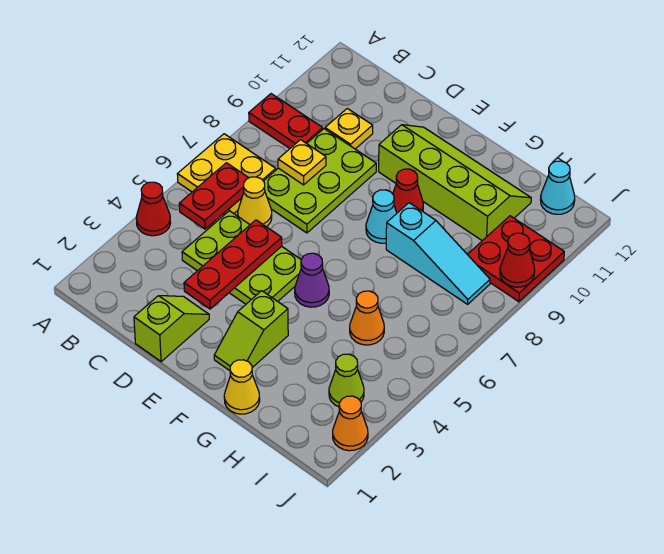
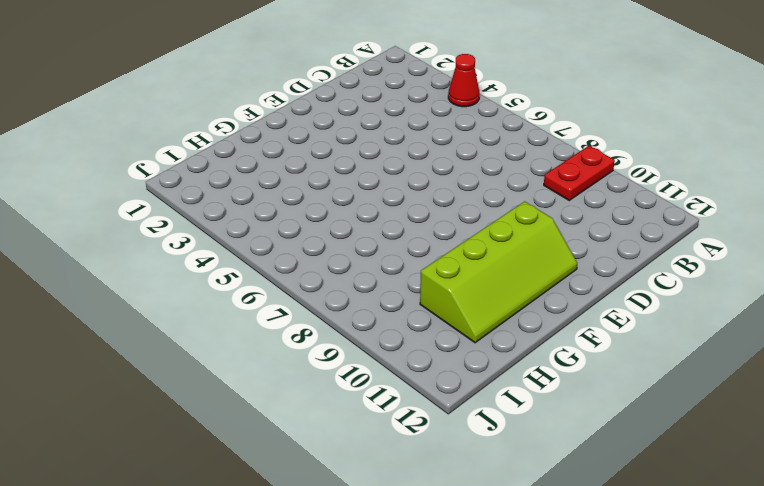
none -> yellow plate A6:B7 level 1
none -> lime plate C4:E5 level 1
none -> yellow cone C6 level 1

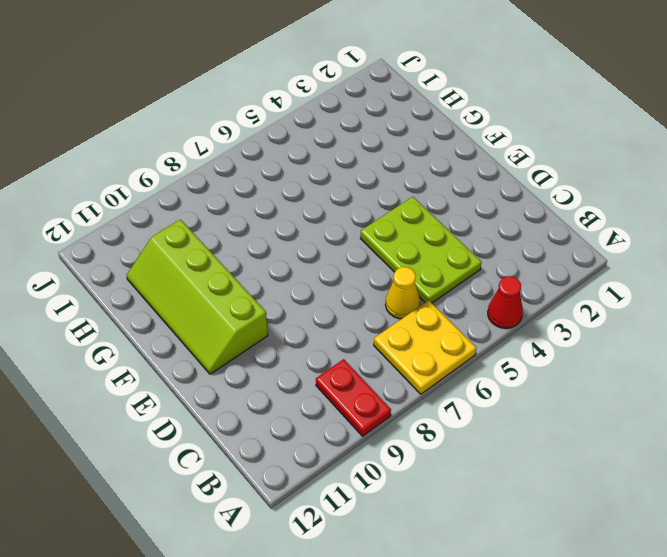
none -> lime plate C7:D9 level 1
none -> yellow plate C10 level 1
none -> lime slope D1:D2 level 1 top 1

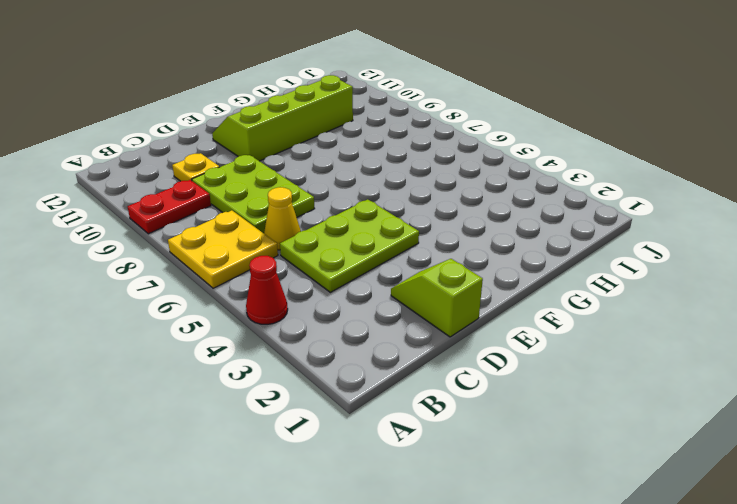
none -> lime slope F2:F3 level 1 top 3
none -> purple cone F5 level 1
none -> cyan cone F8 level 1

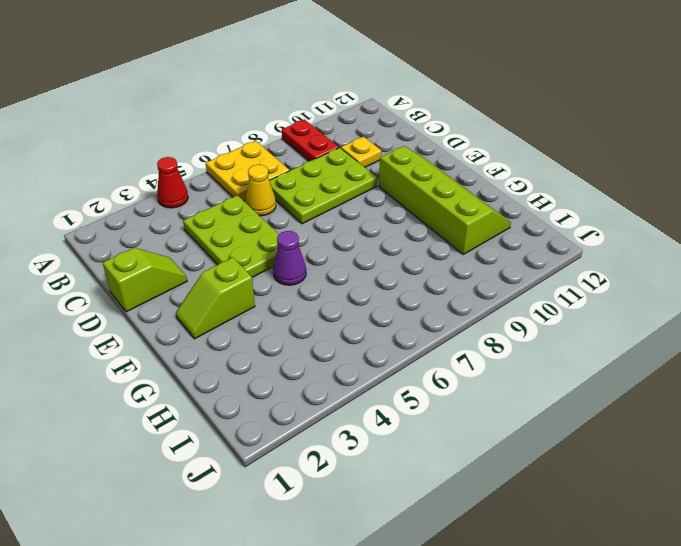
none -> cyan cone F8 level 1
none -> red cone F9 level 1
none -> yellow cone G1 level 1

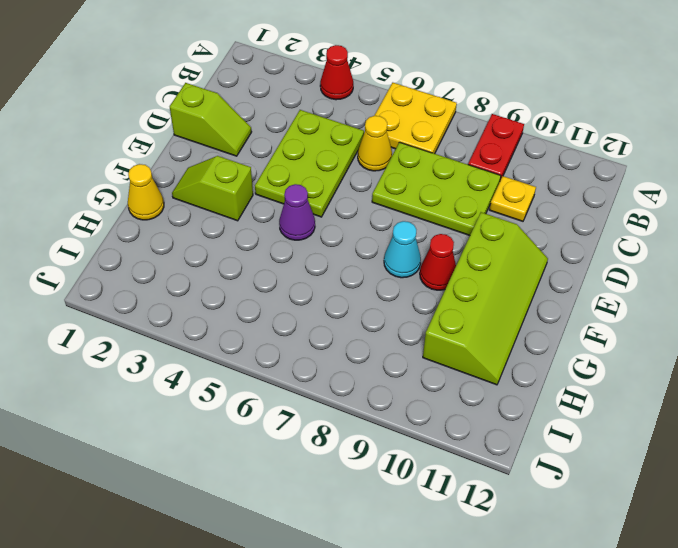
none -> cyan slope G8:I8 level 1 top G
none -> orange cone H5 level 1
none -> lime cone I3 level 1

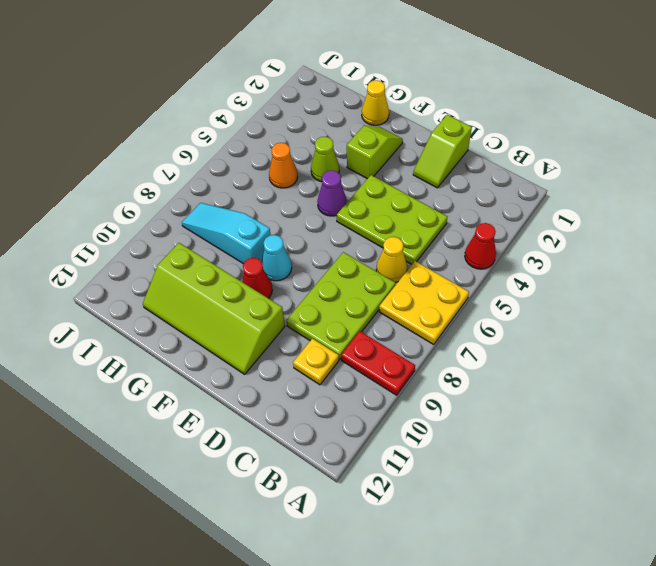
lime cone G4 level 1 -> lime cone I3 level 1
none -> red plate I9:J10 level 1
none -> cyan cone I12 level 1
none -> orange cone J2 level 1

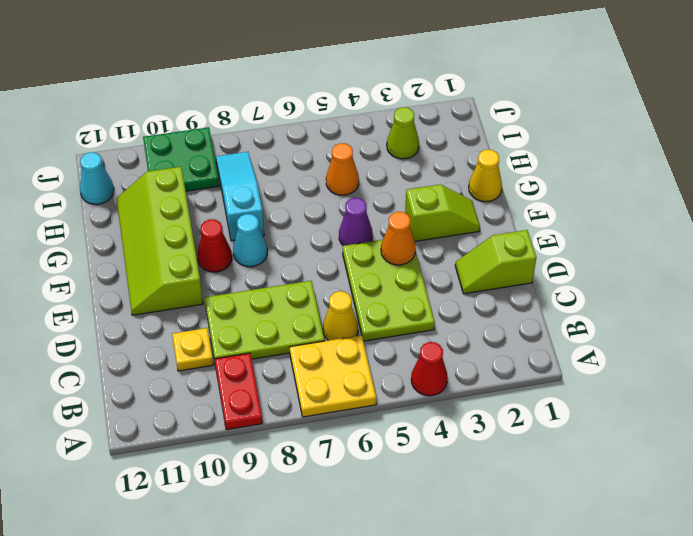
orange cone E4 level 2 -> orange cone J2 level 1
green plate I9:J10 level 1 -> red plate I9:J10 level 1
none -> red plate B5:B6 level 2
none -> yellow plate C8 level 2
none -> red plate D3:D5 level 2

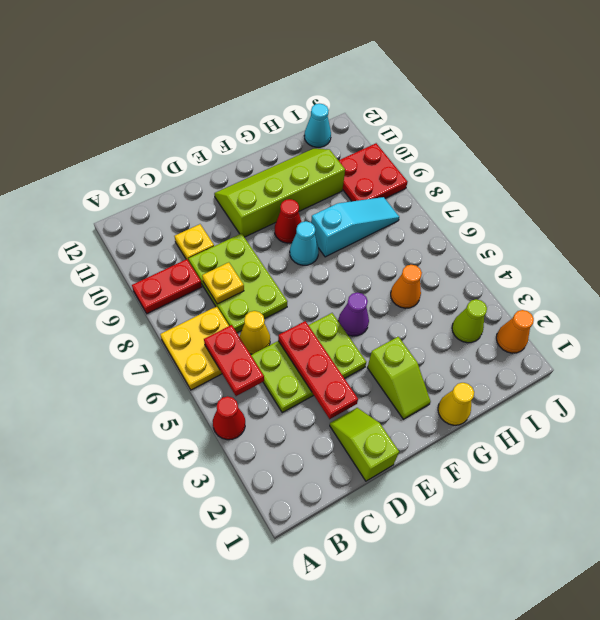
none -> red cone J9 level 2

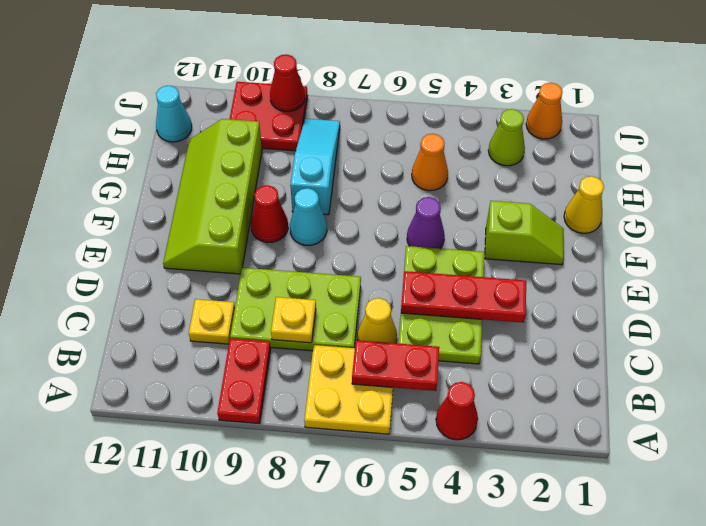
none -> lime slope D1:D2 level 1 top 1

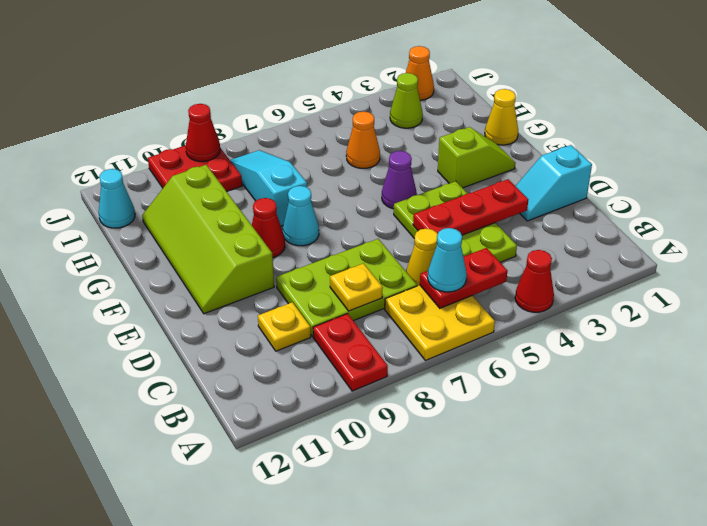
cyan cone B6 level 3 -> none
cyan slope D1:D2 level 1 top 1 -> lime slope D1:D2 level 1 top 1

